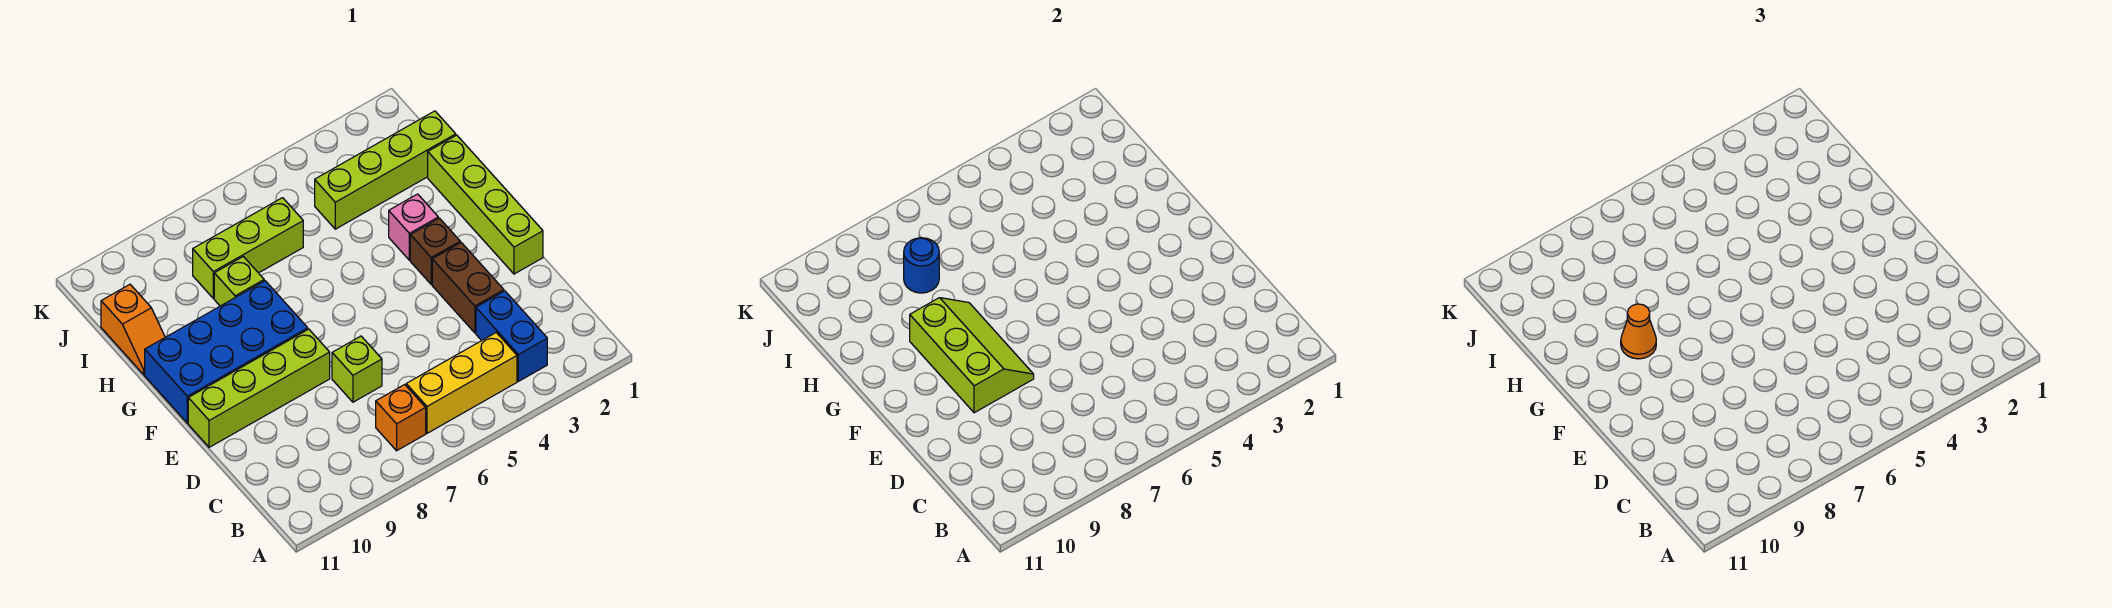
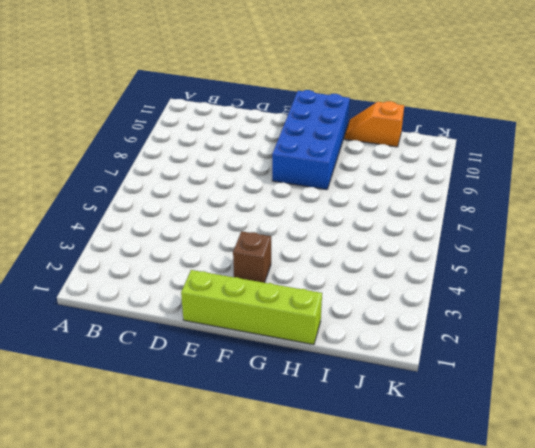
none -> blue brick B3:C3 level 1
none -> yellow brick B4:B6 level 1
none -> orange brick B7 level 1

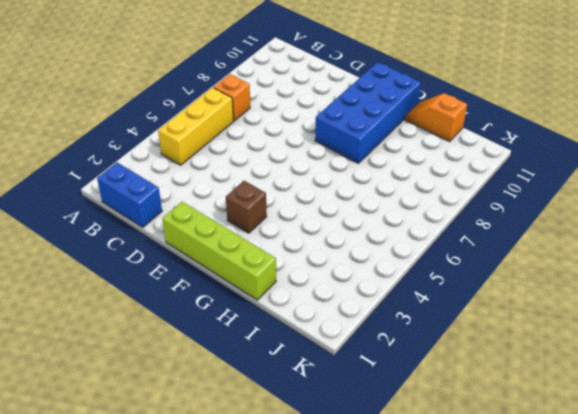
blue brick B1:C1 level 1 -> blue brick B3:C3 level 1
none -> brown brick D3:E3 level 1
none -> lime brick D7 level 1
none -> lime brick E8:E11 level 1

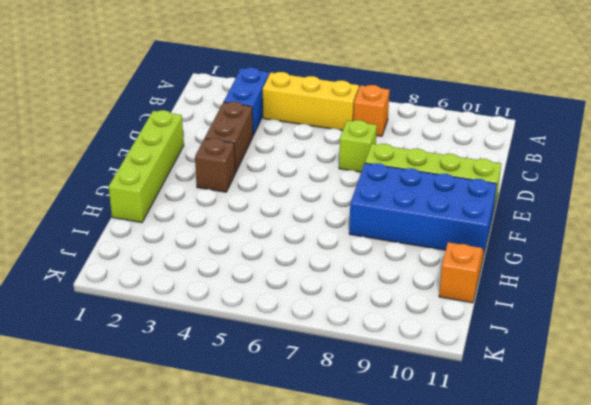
none -> pink brick G3 level 1
none -> lime brick H8 level 1
none -> lime brick I1:I4 level 1

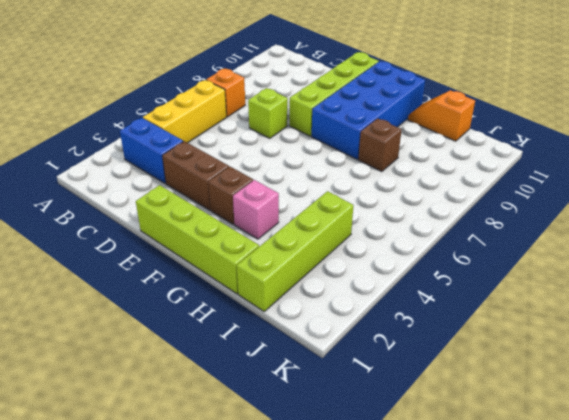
brown brick H8 level 1 -> lime brick H8 level 1
none -> lime brick I6:I8 level 1
none -> lime slope E8:G9 level 2 top 9
none -> blue round brick I8 level 2

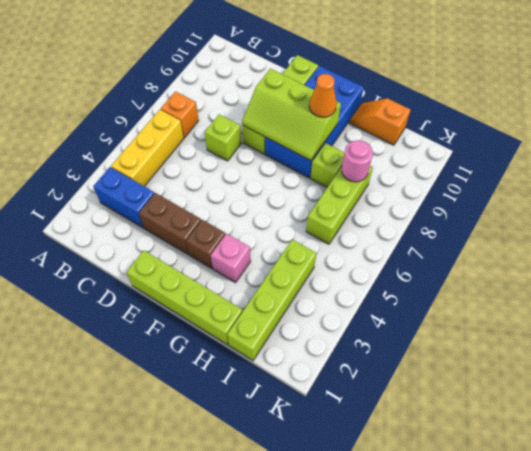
pink round brick I8 level 2 -> blue round brick I8 level 2

